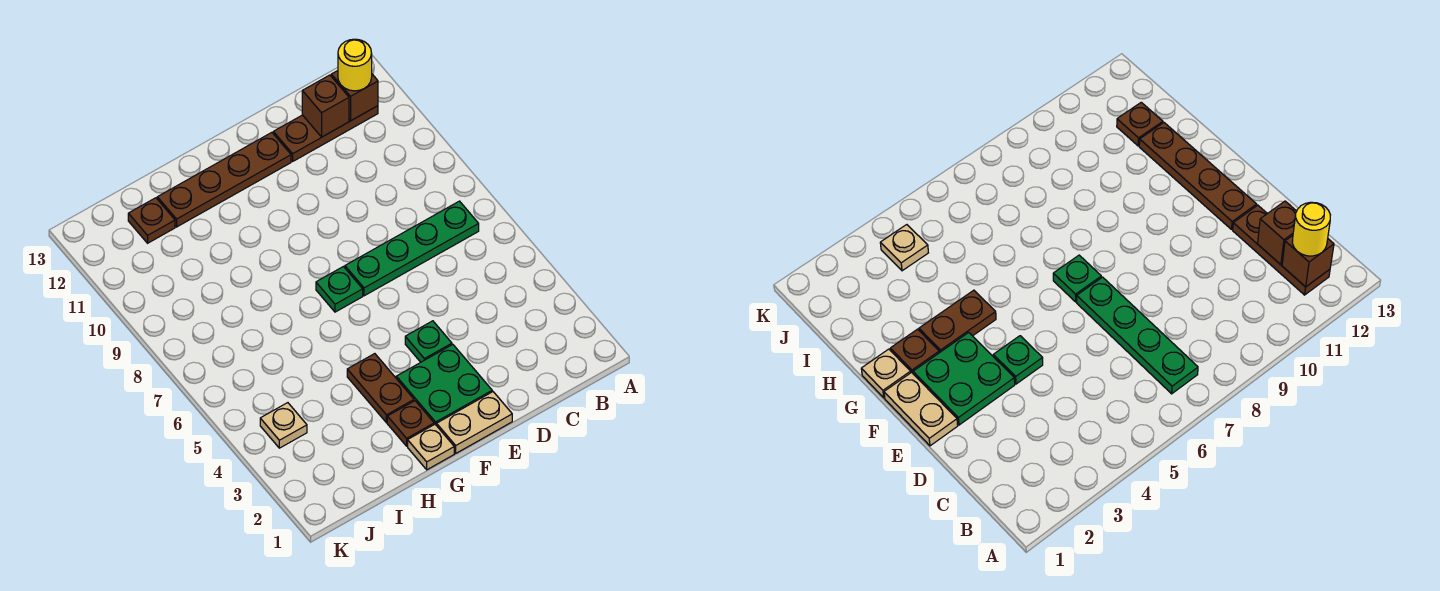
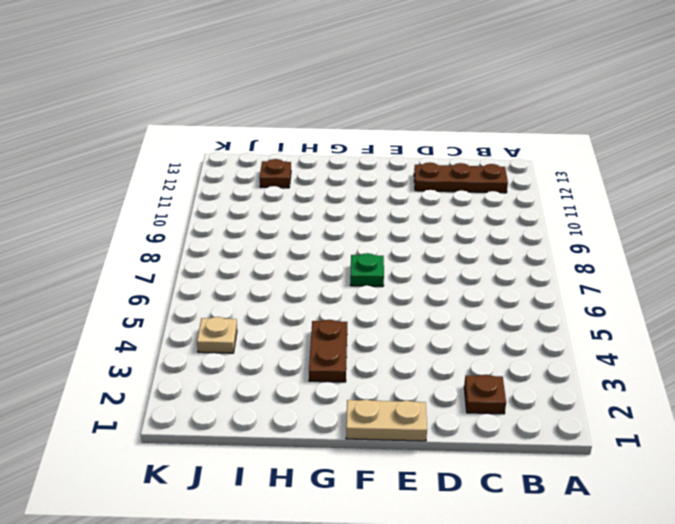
brown plate C2 level 1 -> brown plate G2 level 1
none -> green plate B7:E7 level 1
none -> green plate E2:F3 level 1
none -> green plate E4 level 1

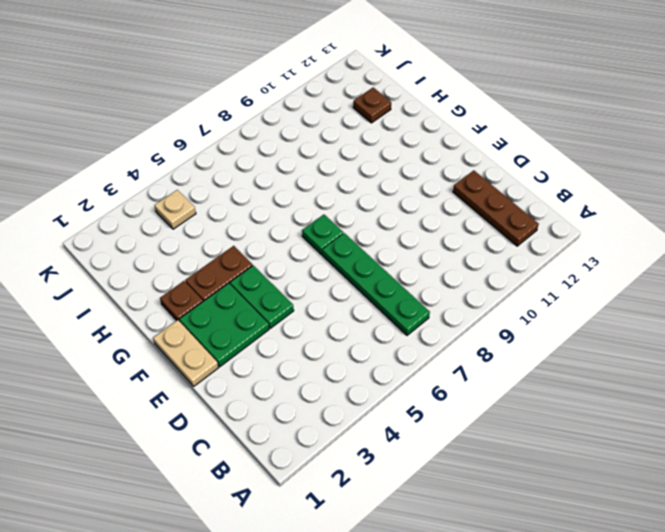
green plate E4:F4 level 1 -> green plate E4 level 1
none -> brown plate E12:H12 level 1
none -> tan plate G1 level 1
none -> brown brick B12 level 2

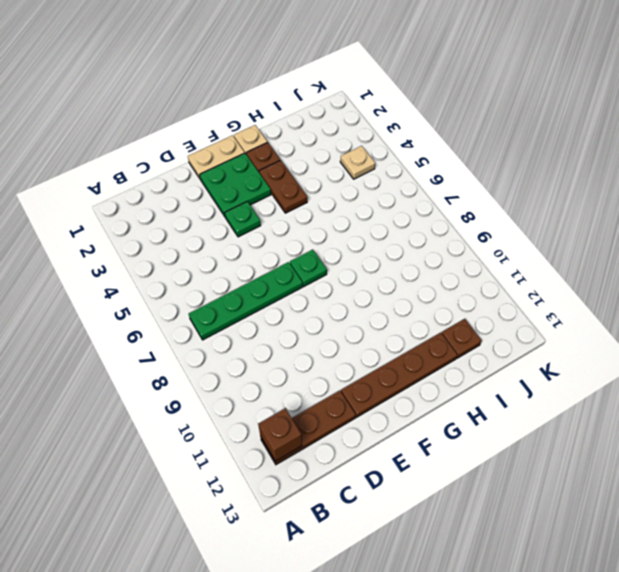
none -> brown brick C12 level 2
none -> yellow round brick B12 level 3

